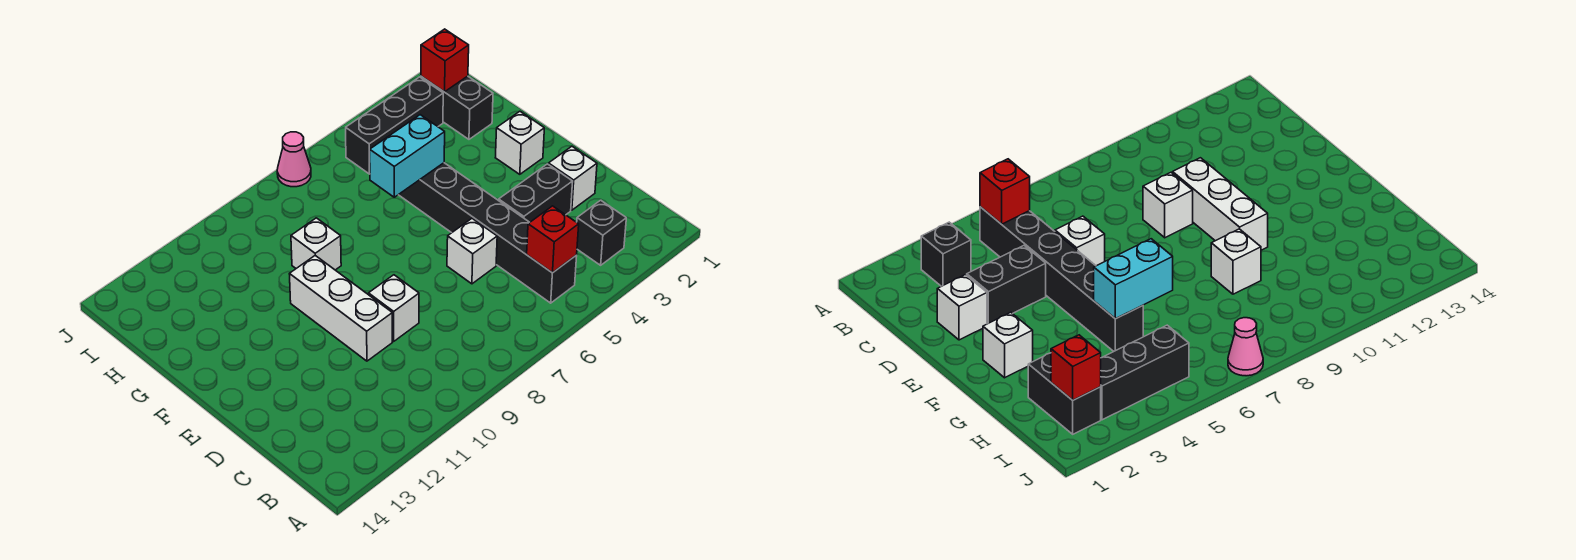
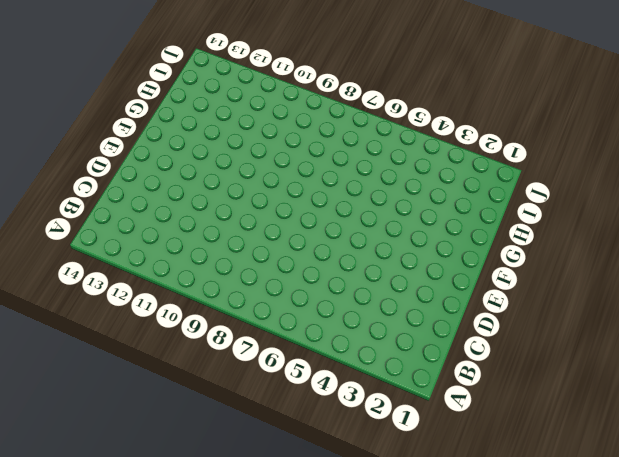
none -> black brick B3 level 1
none -> black brick B5:G5 level 1
none -> white brick D2 level 1

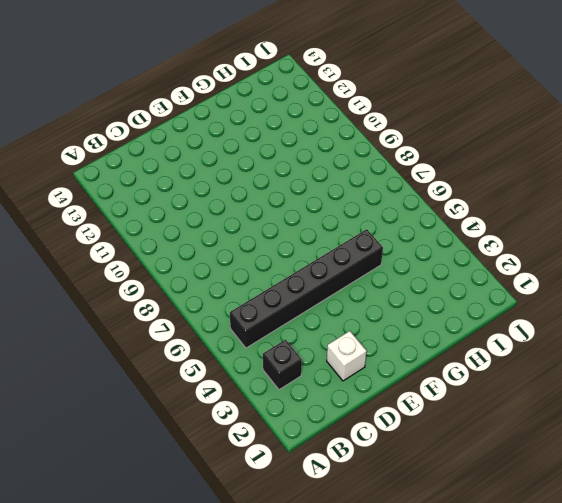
none -> black brick D3:D4 level 1
none -> white brick D6 level 1
none -> white brick D9 level 1

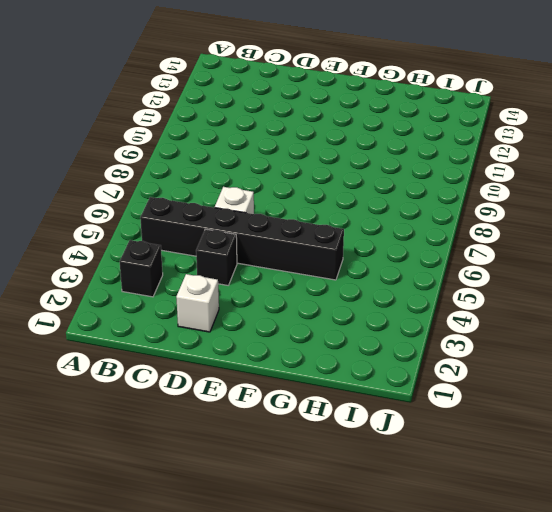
black brick D4 level 1 -> black brick D3:D4 level 1
none -> white brick D9 level 1
none -> white brick D10:F10 level 1
none -> white brick F2 level 1

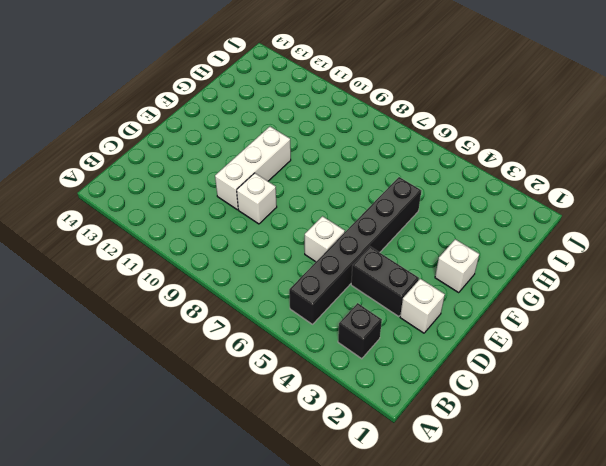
none -> white brick G9 level 1
none -> black brick H2:I2 level 1
none -> black brick I3:I5 level 1

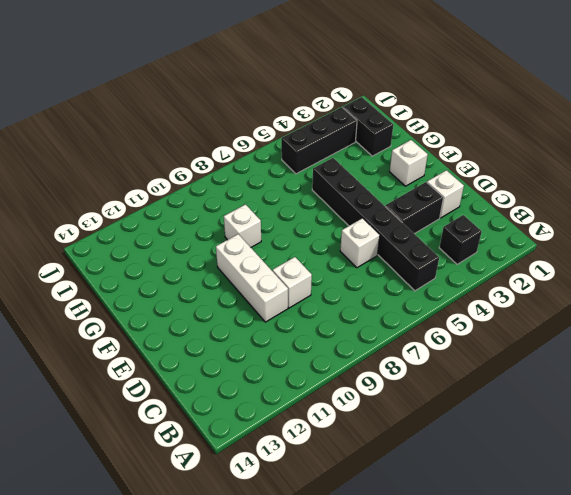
none -> pink cone J7 level 1
none -> red brick B5 level 2
none -> cyan brick G5:G6 level 2

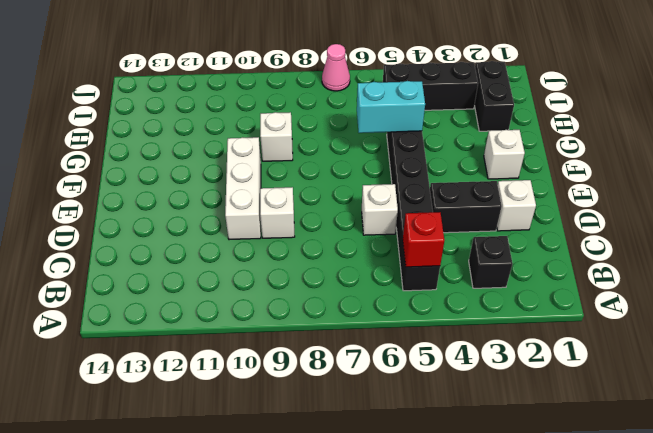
none -> red brick I2 level 2

